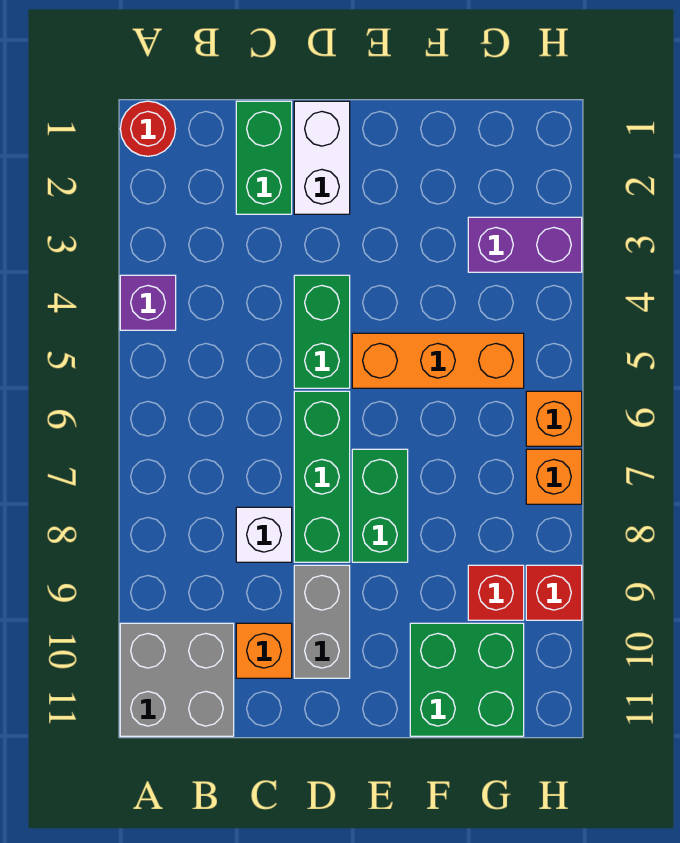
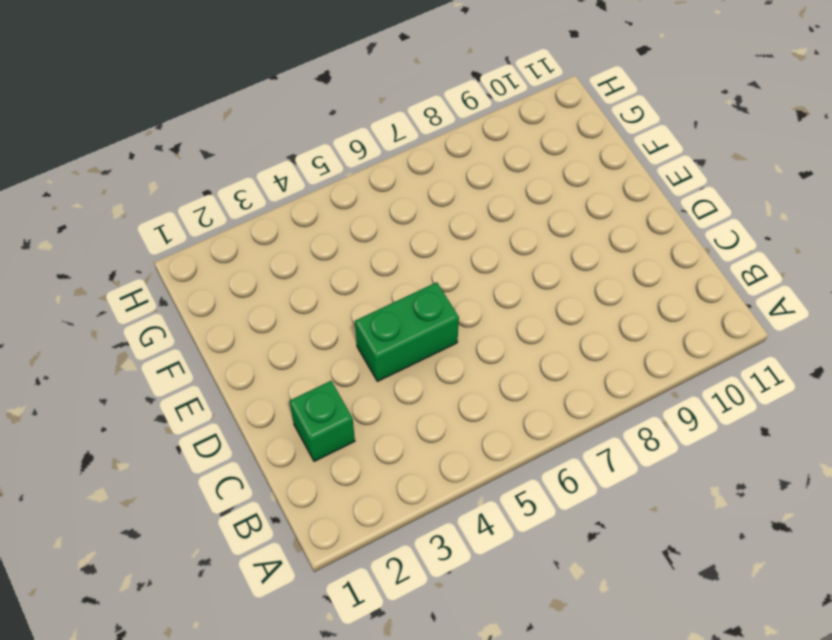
green brick C2 level 1 -> green brick C1:C2 level 1
none -> red round brick A1 level 1
none -> purple brick A4 level 1
none -> grey brick A10:B11 level 1

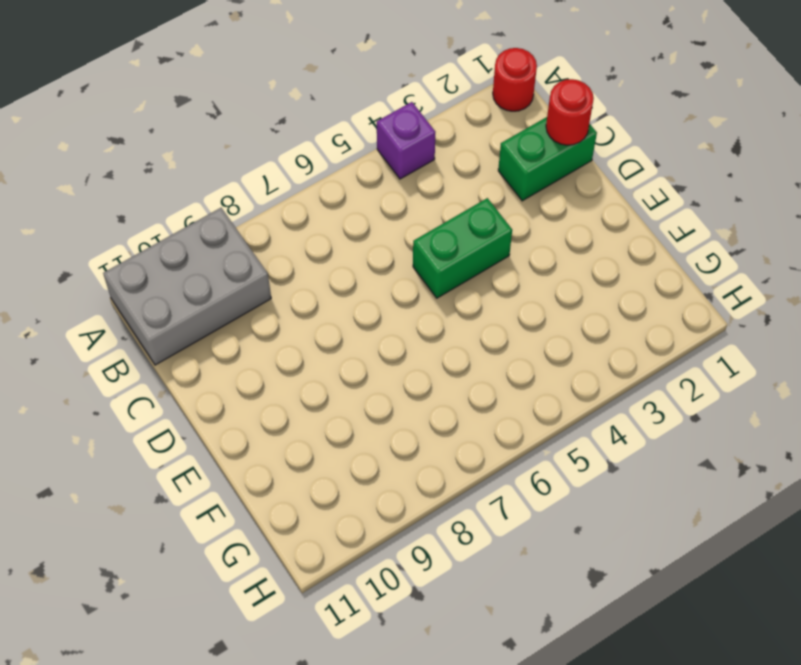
grey brick A9:B11 level 1 -> grey brick A10:B11 level 1
red round brick C1 level 2 -> none
none -> white brick C8 level 1
none -> orange brick C10 level 1
none -> white brick D1:D2 level 1

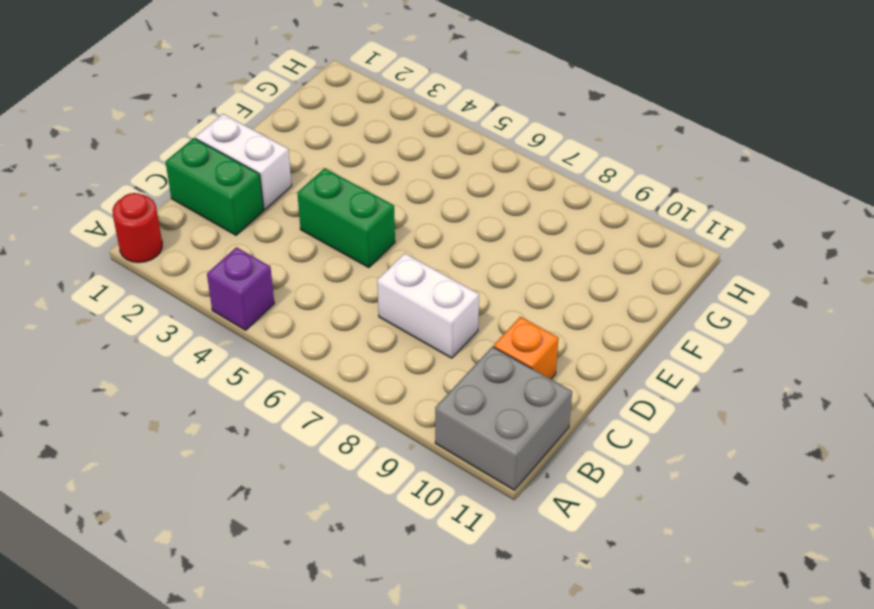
white brick C7:C8 level 1 -> white brick C8 level 1
none -> green brick D6:D8 level 1
none -> grey brick D9:D10 level 1
none -> orange brick E5:G5 level 1

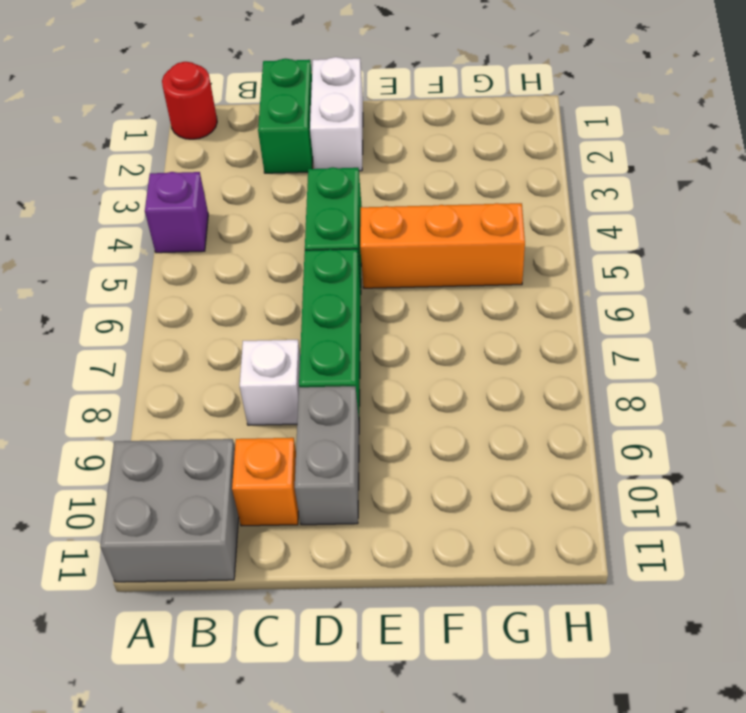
none -> green brick E7:E8 level 1
none -> green brick F10:G11 level 1
none -> purple brick G3:H3 level 1

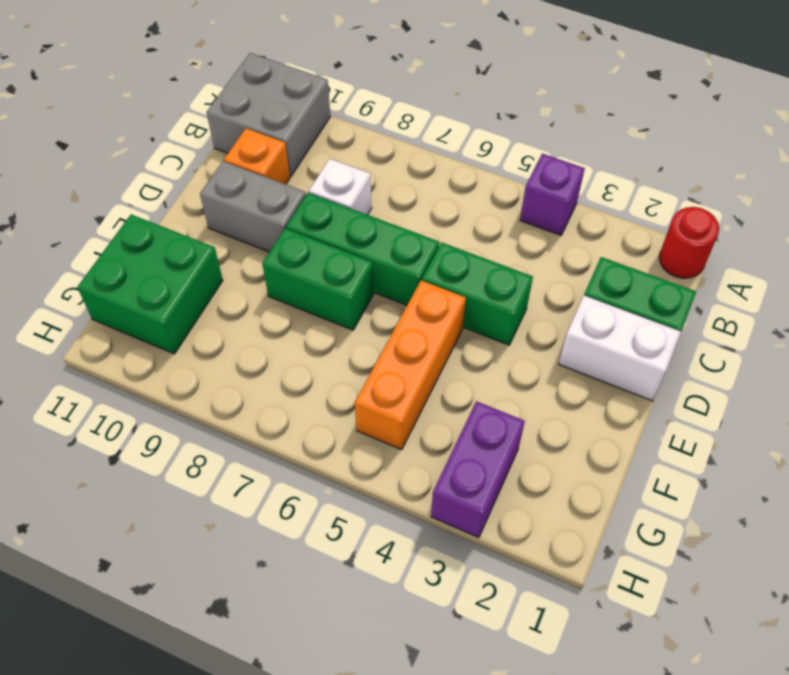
none -> red brick G9 level 1
none -> orange brick H6 level 1
none -> orange brick H7 level 1

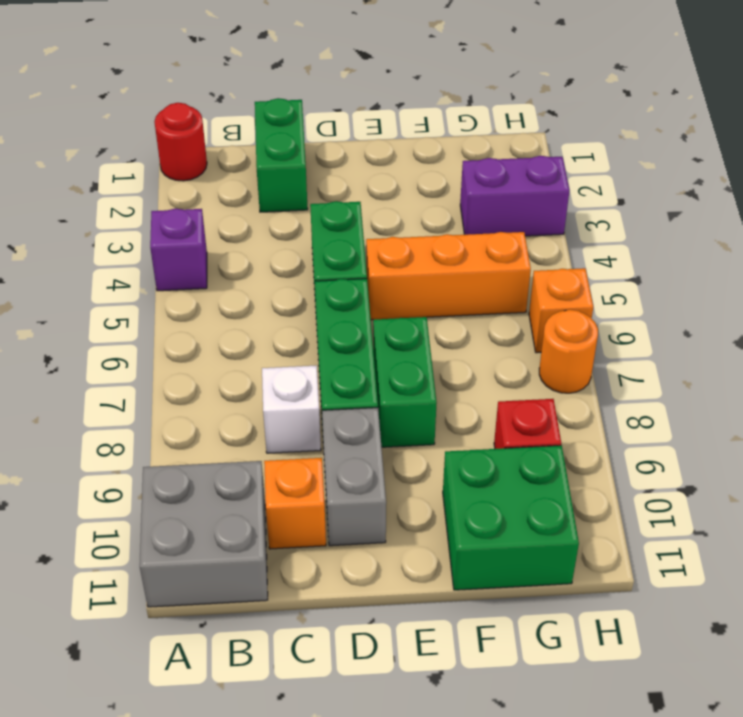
orange round brick H7 level 1 -> orange brick H7 level 1
none -> white brick D1:D2 level 1
none -> red brick H9 level 1

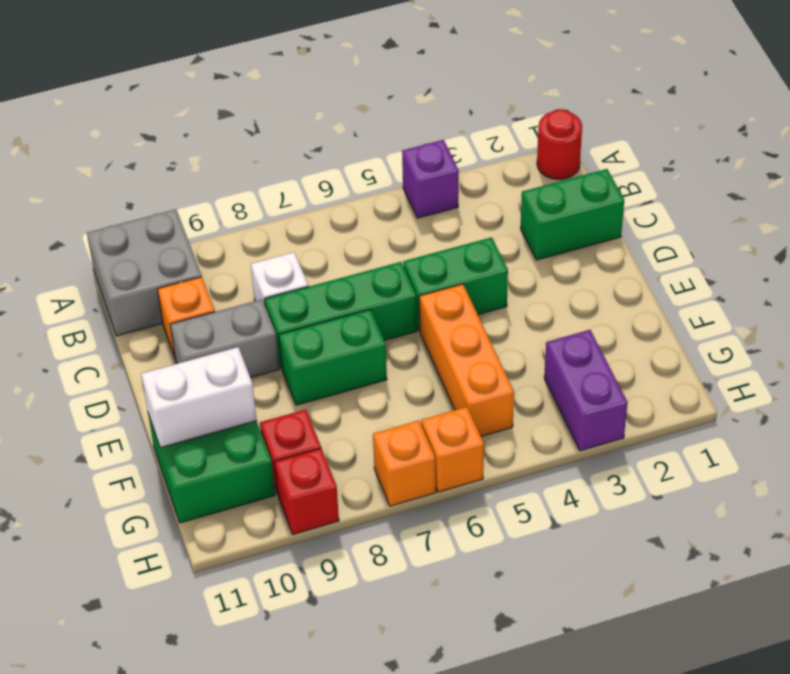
white brick F10:F11 level 2 -> white brick D1:D2 level 1

